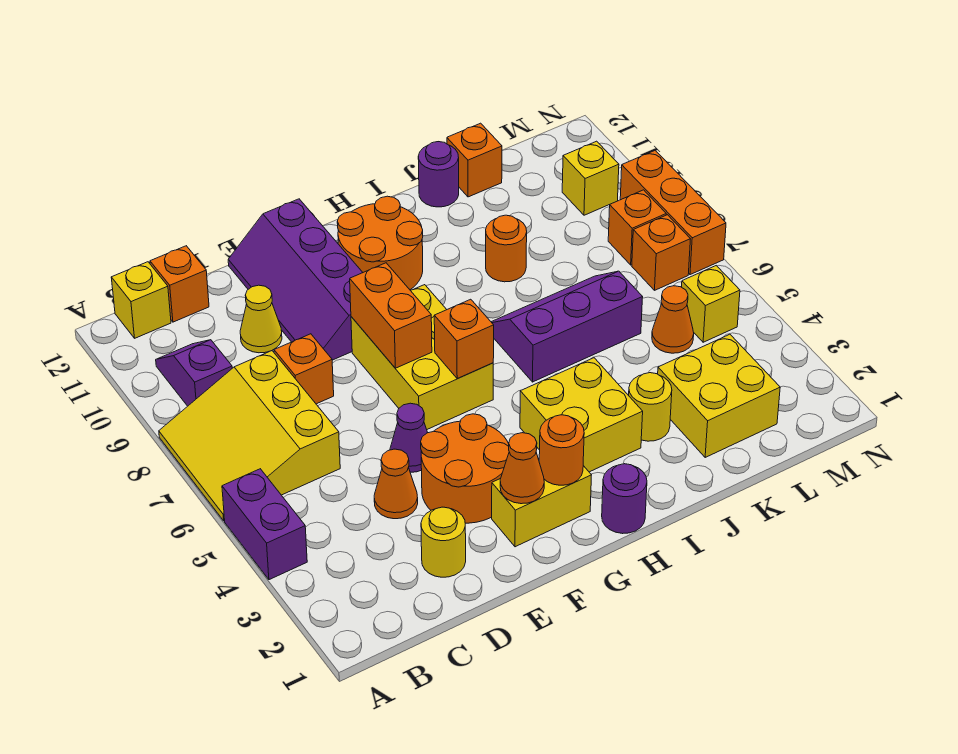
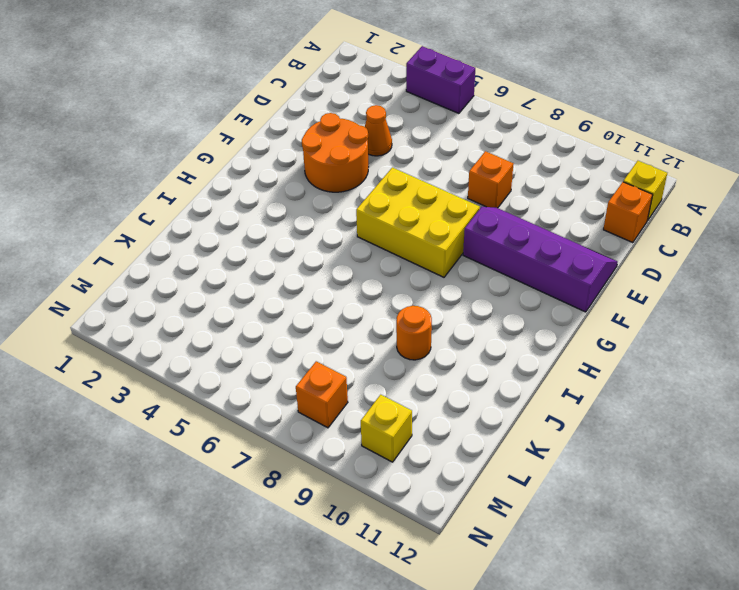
none -> yellow slope A6:C8 level 1 top C
none -> purple slope B9:B10 level 1 top 9
none -> yellow round brick D2 level 1
none -> yellow cone D10 level 1

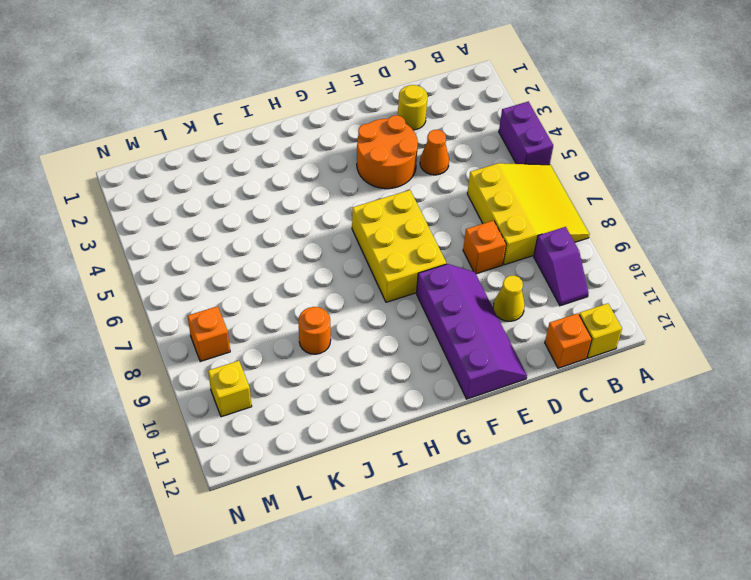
none -> purple cone E5 level 1
none -> yellow brick F2:G2 level 1
none -> orange round brick G10:H11 level 1
none -> purple round brick H1 level 1

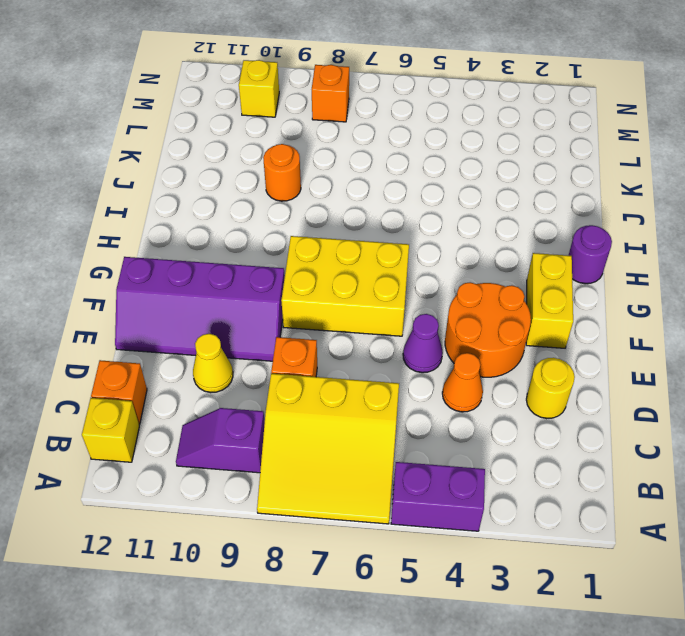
none -> orange round brick G10:H11 level 1
none -> yellow brick H3:I4 level 1
none -> purple slope I6:K7 level 1 top 6
none -> yellow round brick J3 level 1

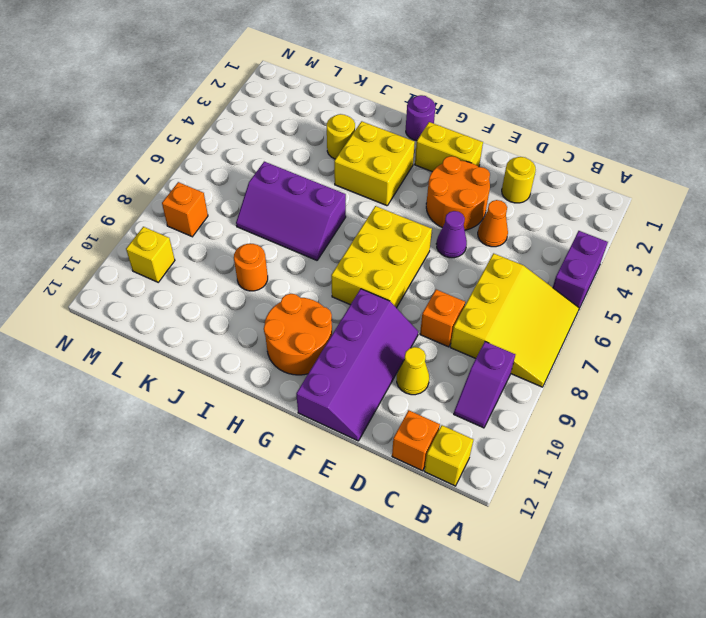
none -> purple round brick J12 level 1
none -> yellow brick K2:L3 level 1
none -> orange brick K12 level 1
none -> orange cone L5 level 1

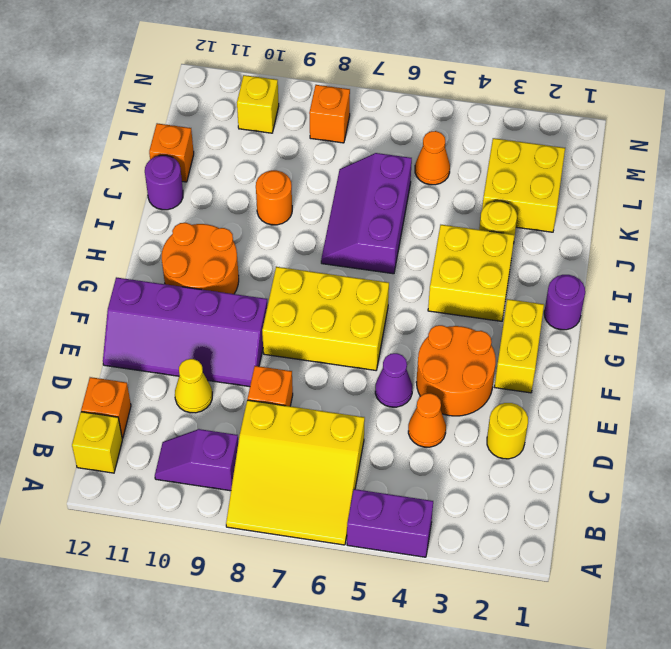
none -> yellow brick M5 level 1
none -> orange brick M7 level 1
none -> orange brick N7:N9 level 1
none -> orange cone F2 level 2

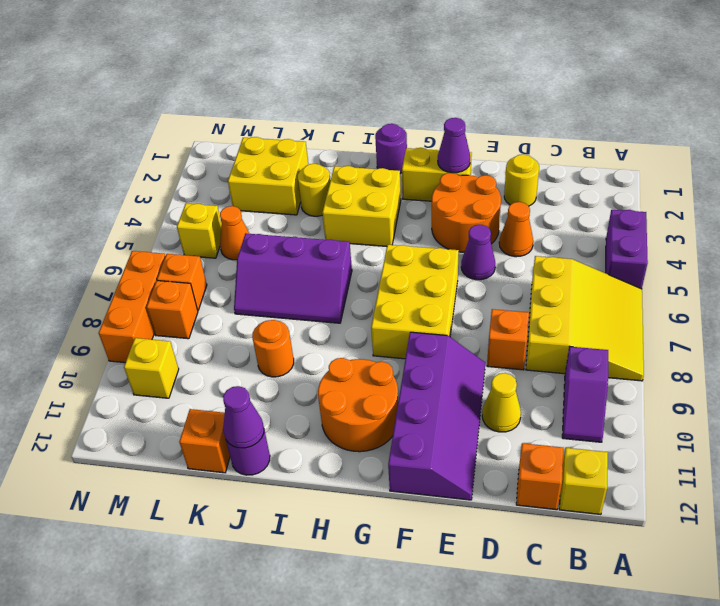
purple cone F2 level 2 -> orange cone F2 level 2
purple cone J12 level 2 -> none
none -> orange brick F7:F8 level 2
none -> orange round brick G2 level 2
none -> orange brick G6 level 2

